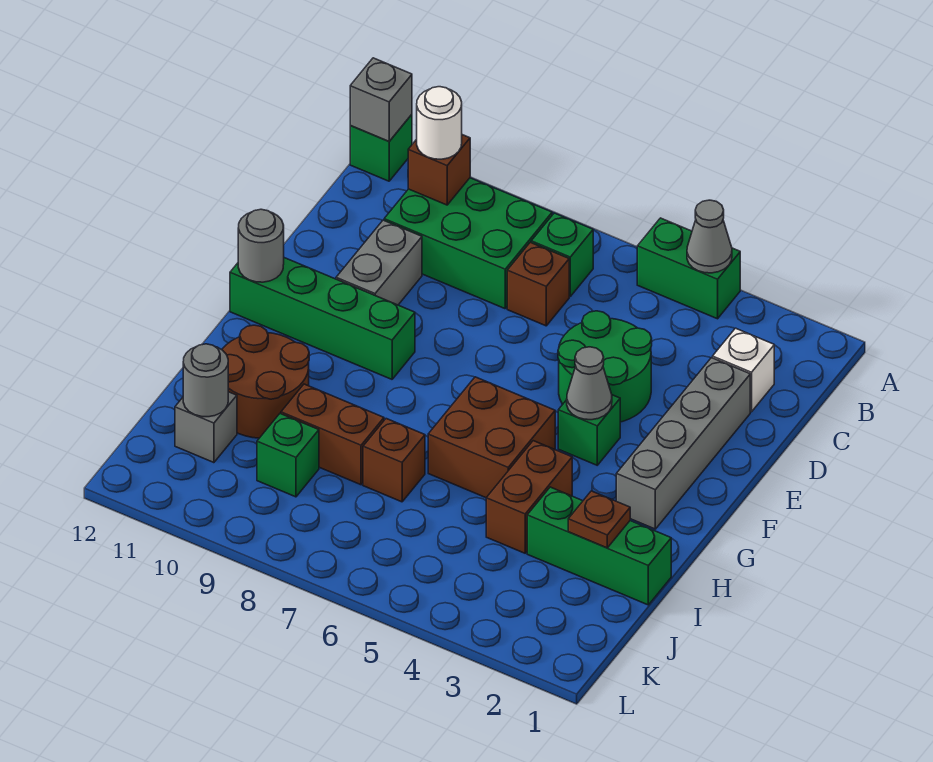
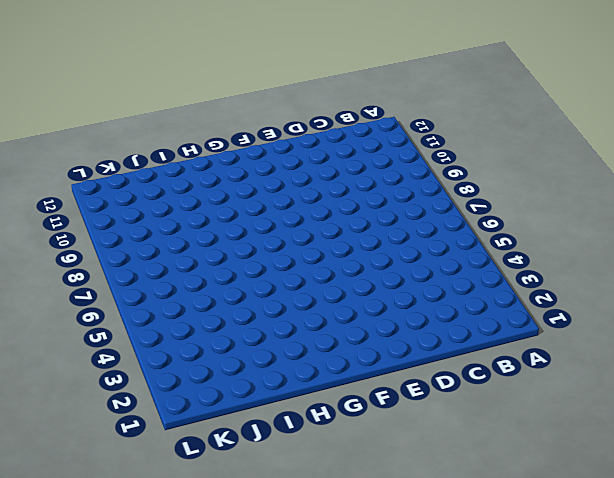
none -> green brick A4:A5 level 1
none -> green brick A12 level 1
none -> green brick B7 level 1

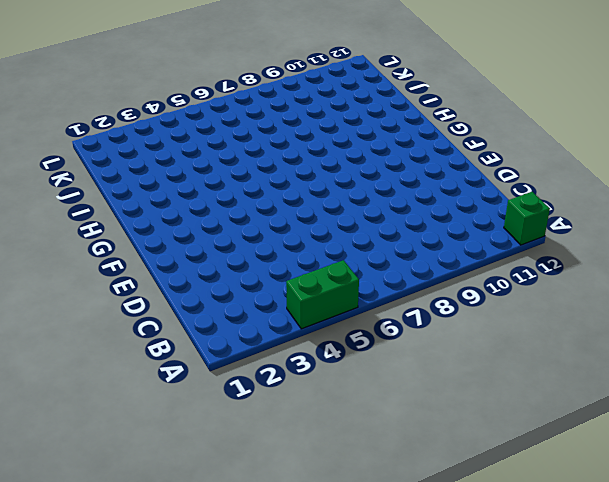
none -> green brick B7 level 1
none -> green brick B8:C10 level 1
none -> white brick C2 level 1

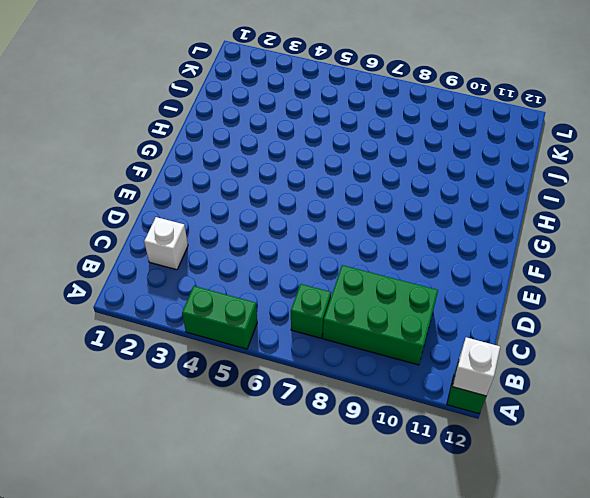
white brick A12 level 2 -> grey brick A12 level 2
none -> brown brick C7 level 1
none -> grey brick D2:G2 level 1
none -> green round brick D4:E5 level 1

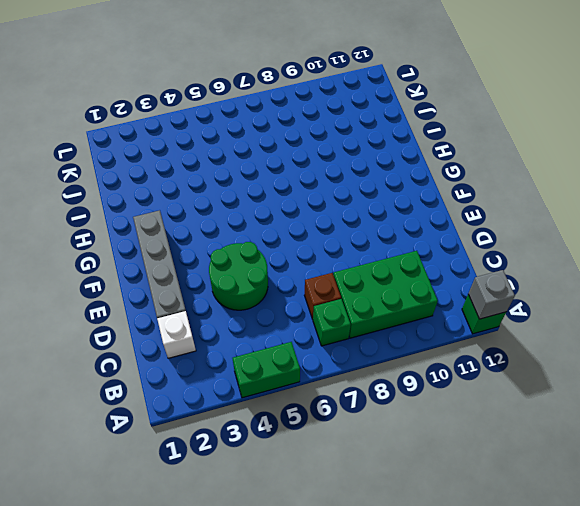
none -> grey brick D10:E10 level 1
none -> green brick F4 level 1
none -> green brick F9:F12 level 1

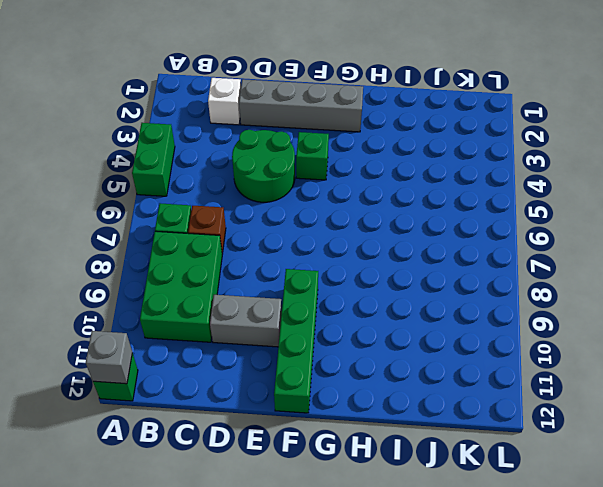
none -> brown brick G5:H6 level 1
none -> brown brick H4:I4 level 1
none -> brown round brick H10:I11 level 1

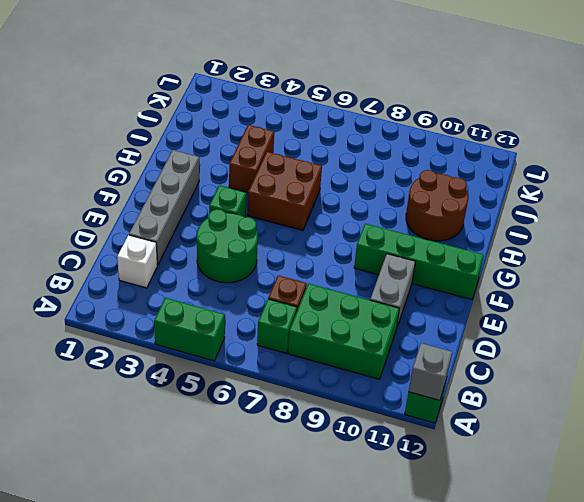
none -> green brick I1:I3 level 1
none -> brown brick I7 level 1
none -> brown brick I8:I9 level 1

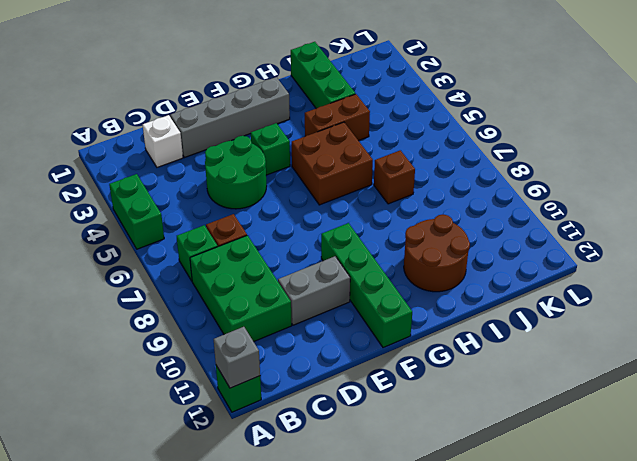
none -> brown brick I8:I9 level 1
none -> green brick J9 level 1
none -> grey brick J11 level 1

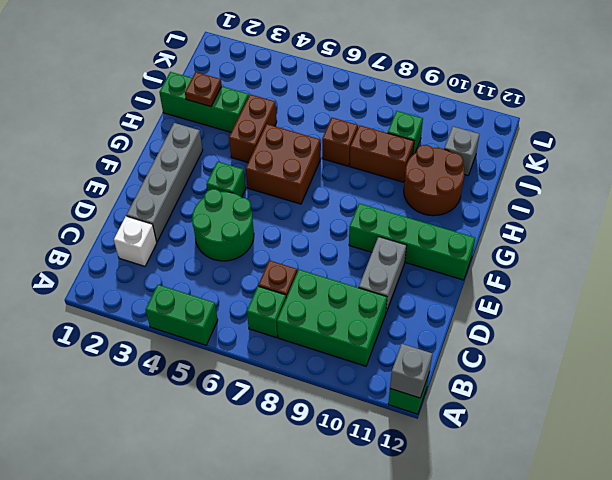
none -> grey cone A4 level 2
none -> brown brick B10 level 2
none -> grey cone F4 level 2

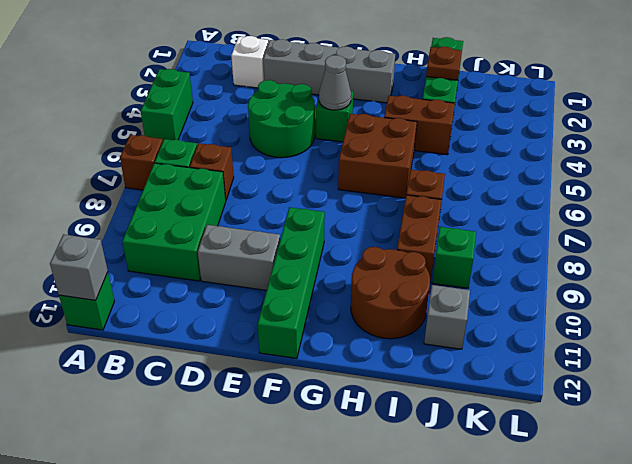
brown brick A7 level 1 -> brown brick B10 level 2
none -> grey cone A4 level 2
none -> grey round brick F12 level 2
none -> grey round brick J11 level 2

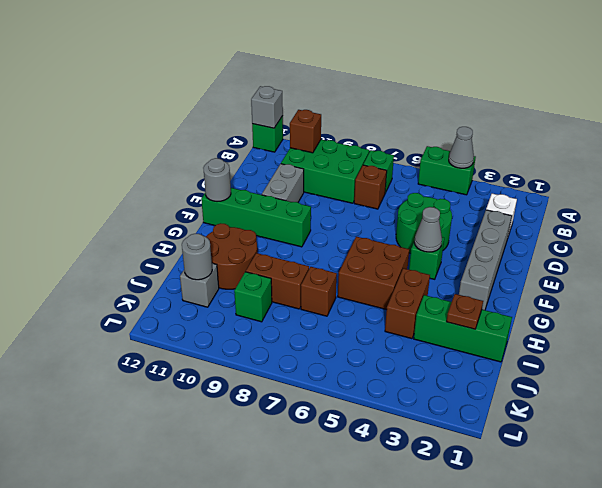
none -> white round brick B10 level 3

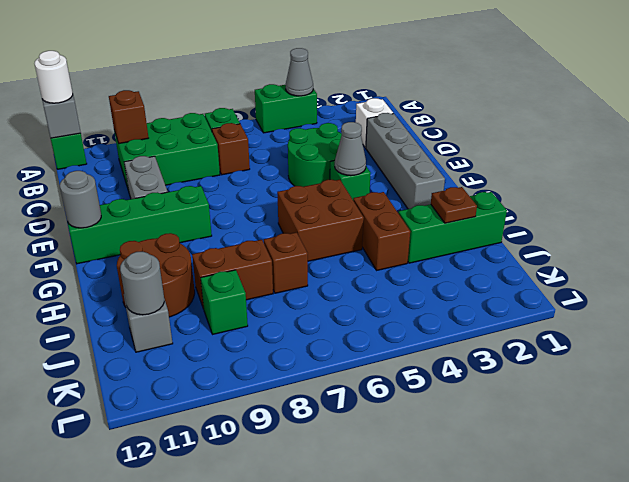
white round brick A12 level 3 -> white round brick B10 level 3

